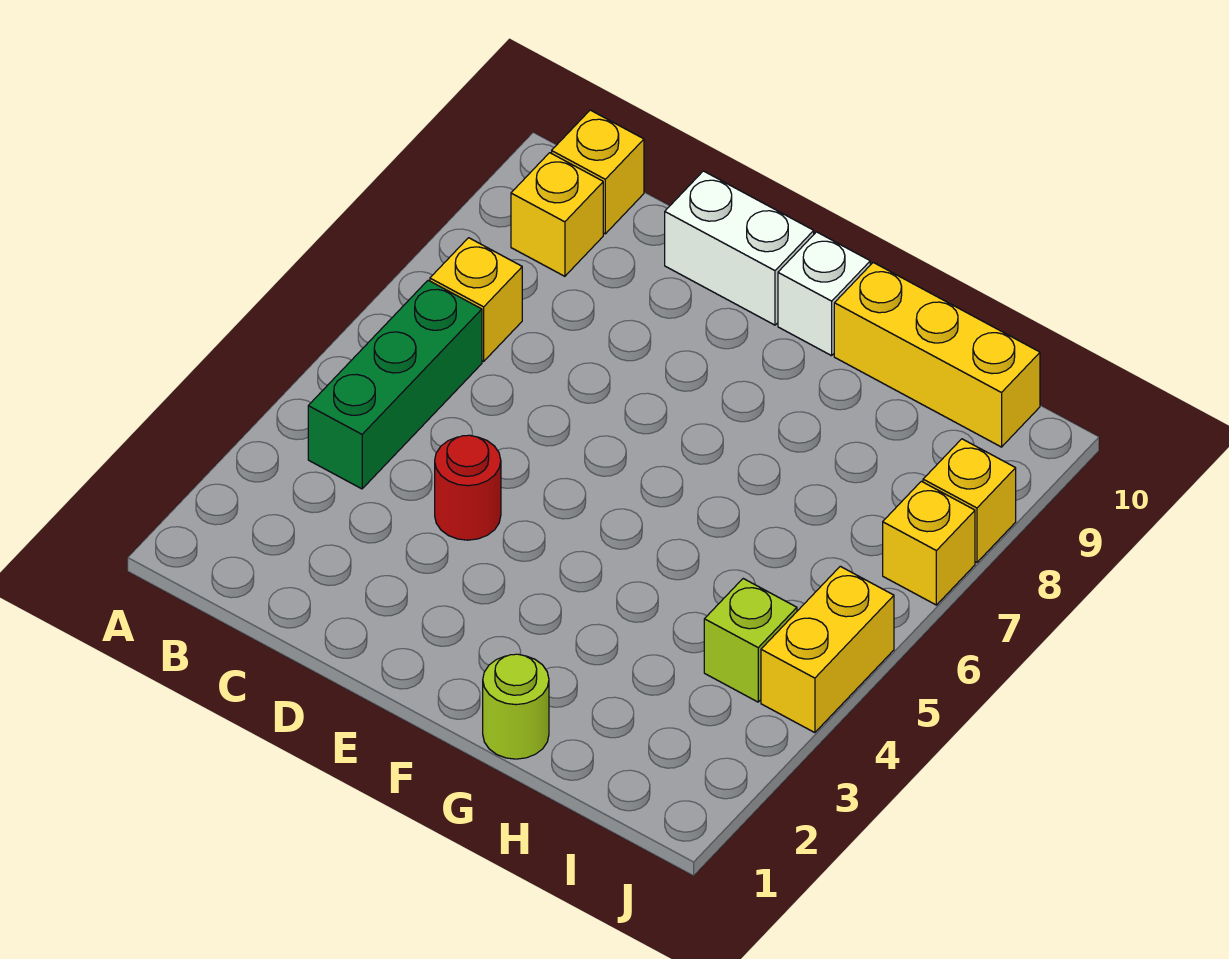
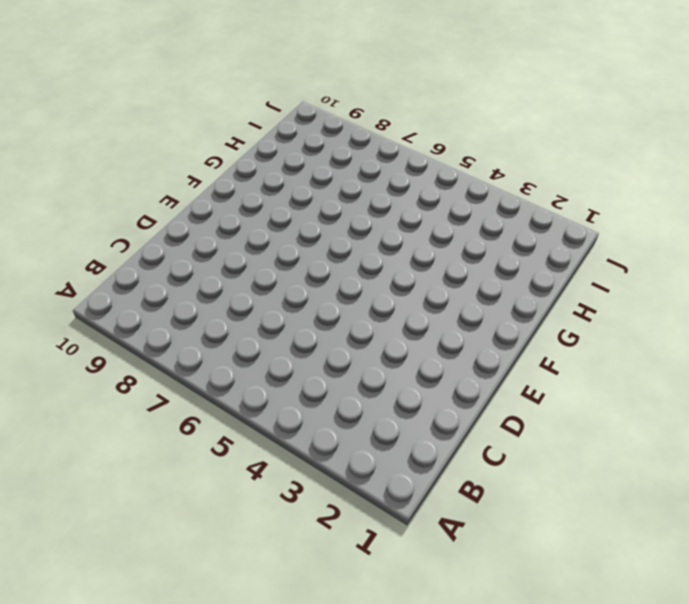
none -> green brick B4:B6 level 1
none -> yellow brick B7 level 1
none -> yellow brick B9 level 1

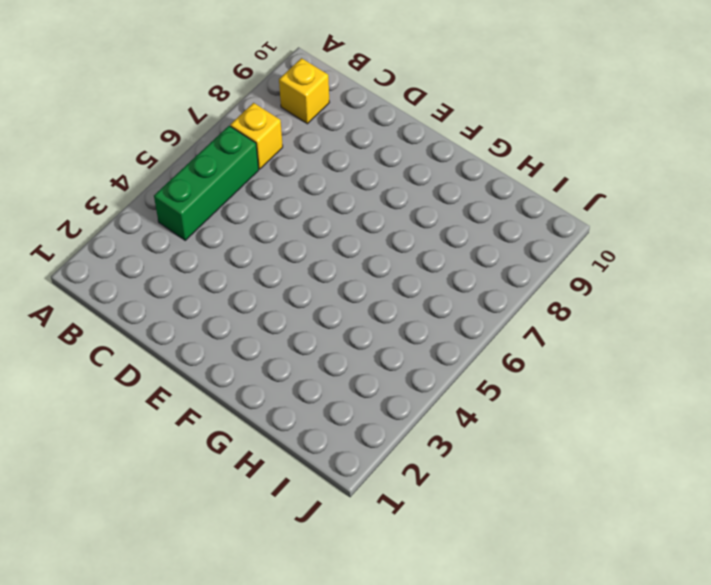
none -> yellow brick B10 level 1
none -> red round brick D4 level 1
none -> white brick D10:E10 level 1

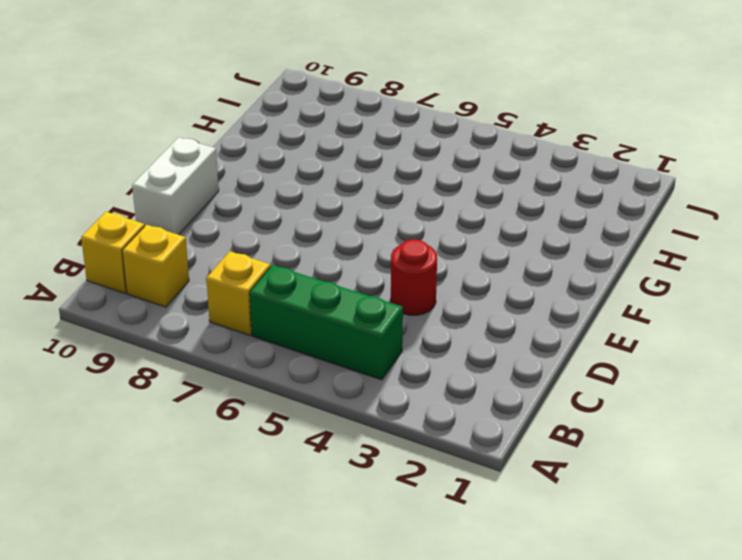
none -> white brick F10 level 1
none -> lime round brick G1 level 1
none -> yellow brick G10:I10 level 1

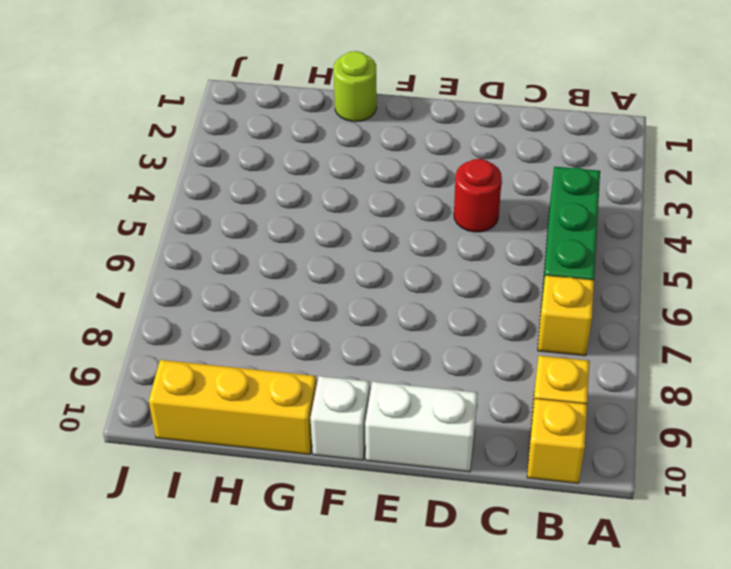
none -> lime brick I4 level 1
none -> yellow brick J4:J5 level 1
none -> yellow brick J7 level 1

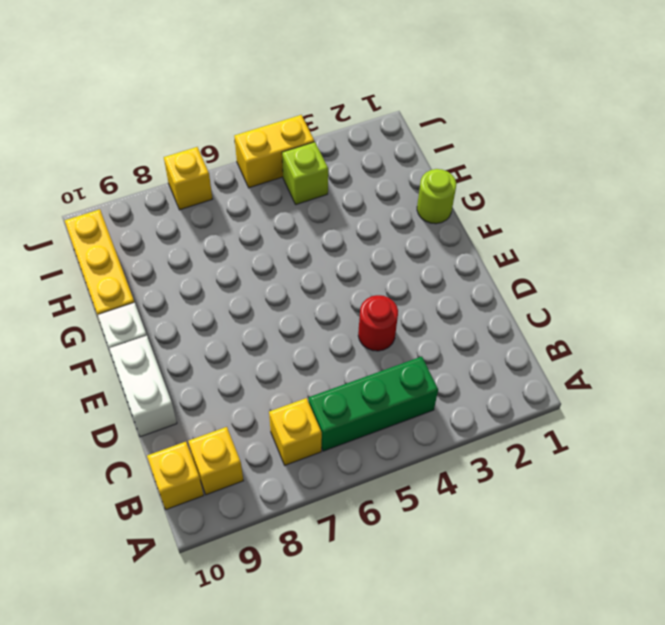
none -> yellow brick J8 level 1

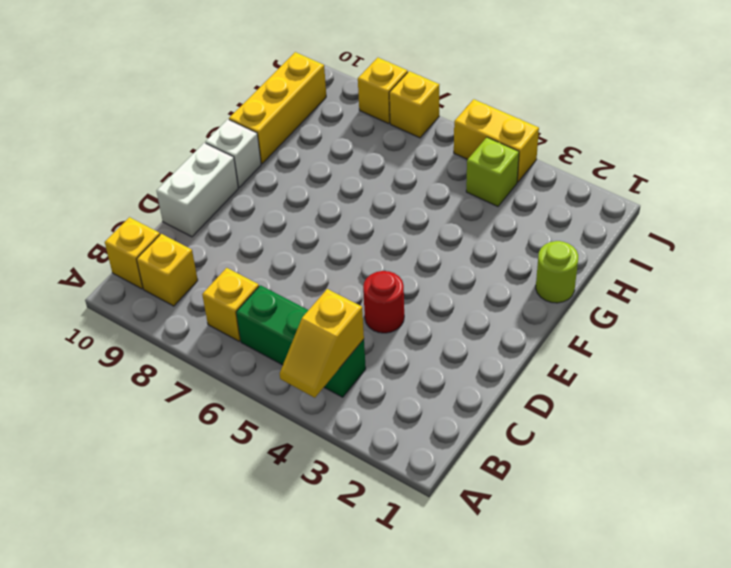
yellow slope A4:B4 level 2 top B -> none

